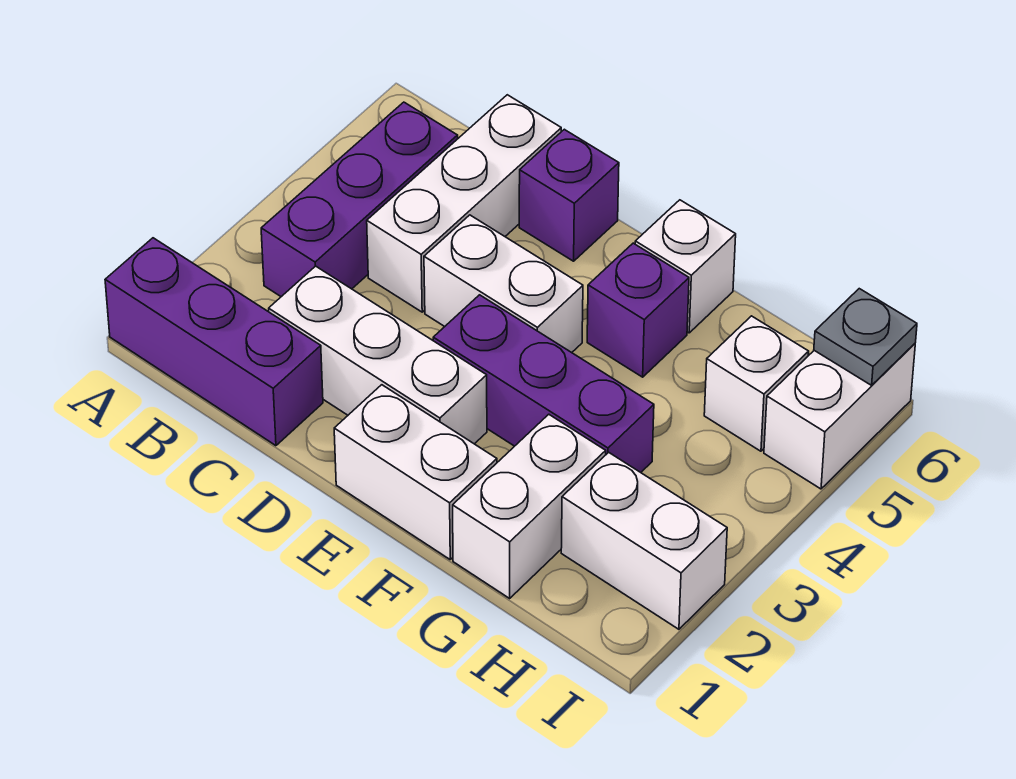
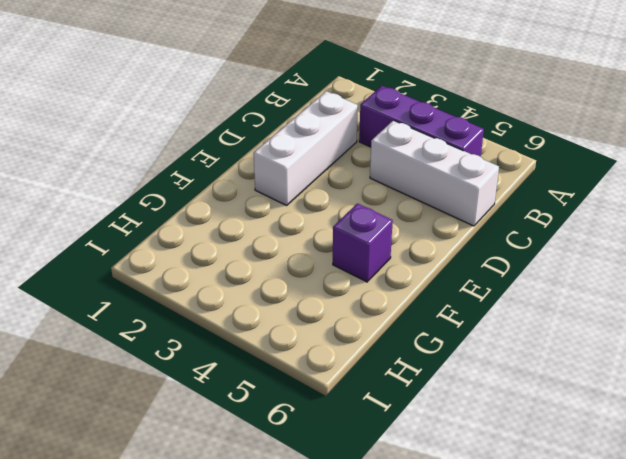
none -> purple brick A1:C1 level 1
none -> white brick D4:E4 level 1
none -> purple brick D6 level 1

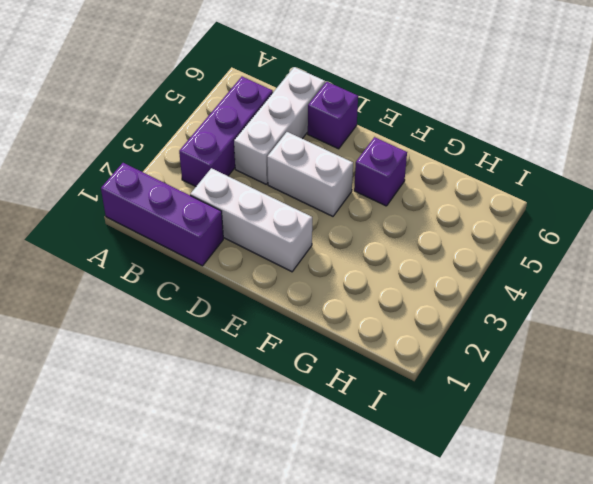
none -> white brick E1:F1 level 1
none -> purple brick E3:G3 level 1
none -> white brick F6 level 1

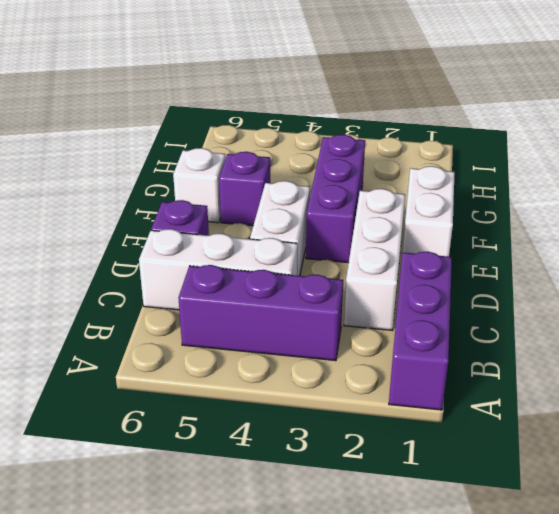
none -> white brick G1:G2 level 1
none -> white brick H2:I2 level 1
none -> white brick H5 level 1

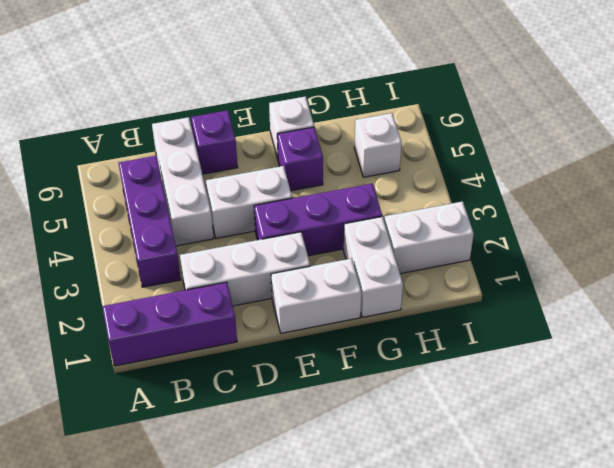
none -> white brick I5:I6 level 1
none -> grey plate I6 level 2

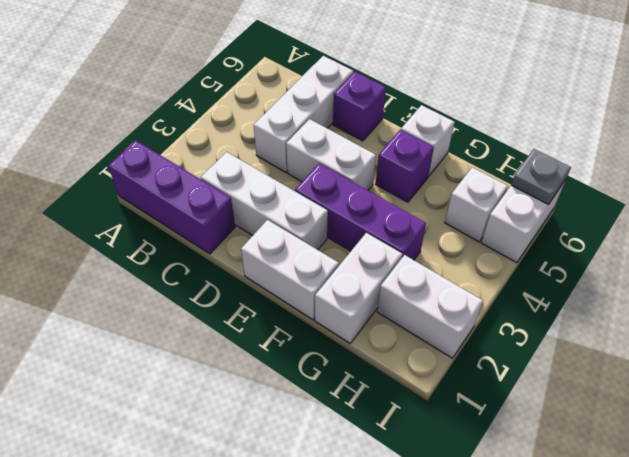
none -> purple brick B3:B5 level 1

